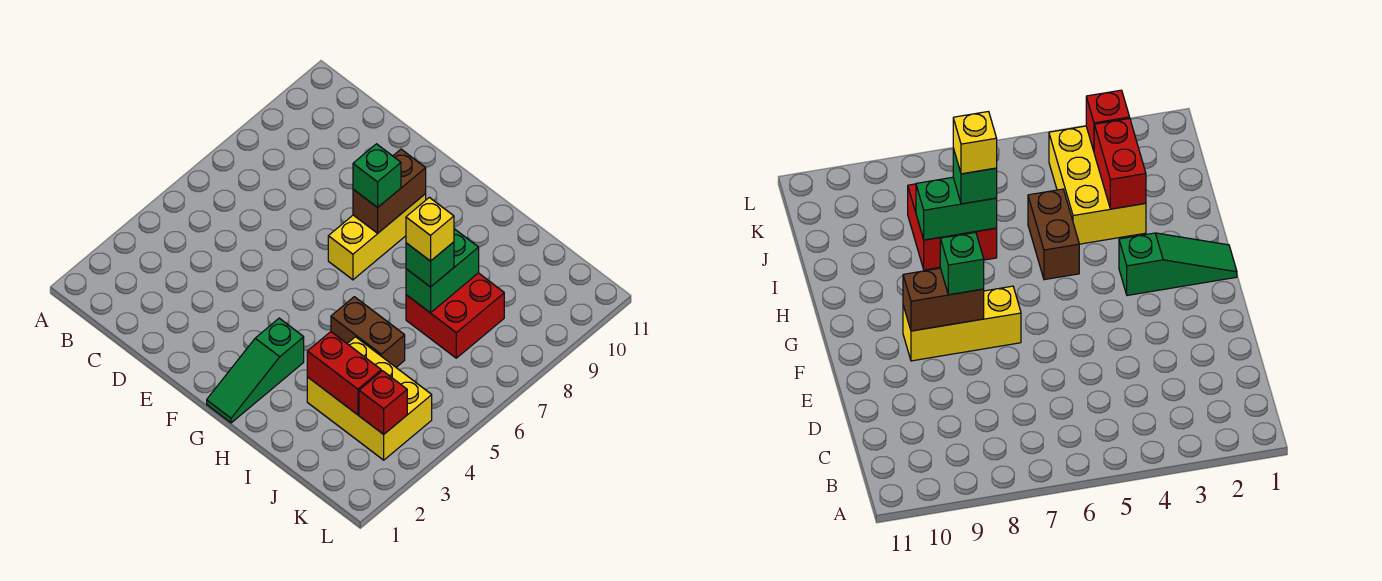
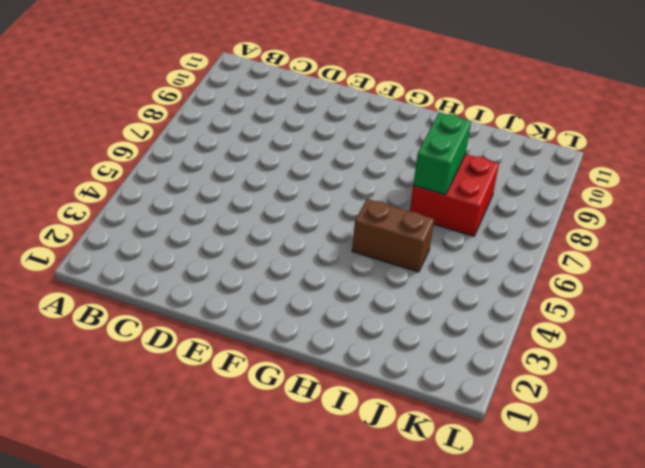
none -> yellow brick F7:F9 level 1
none -> green slope G1:G3 level 1 top 3
none -> yellow brick I3:K4 level 1

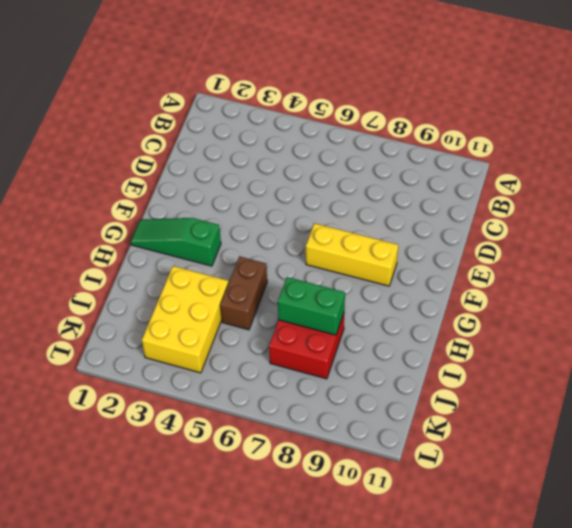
none -> brown brick F8:F9 level 2
none -> red brick I3:J3 level 2
none -> red brick K3 level 2

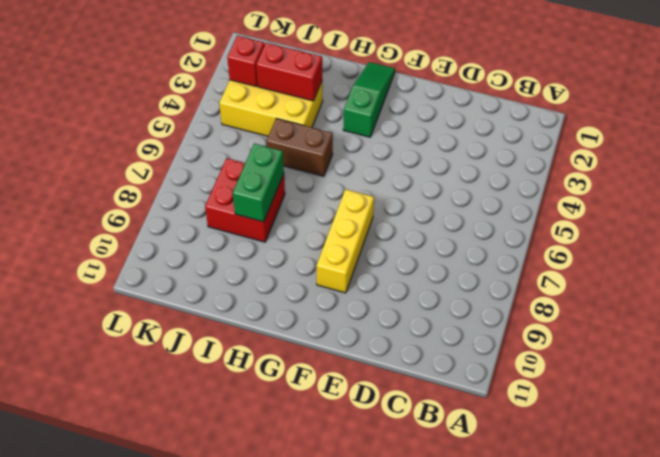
none -> brown brick F8:F9 level 2
none -> green brick F8 level 3
none -> green brick I7 level 3

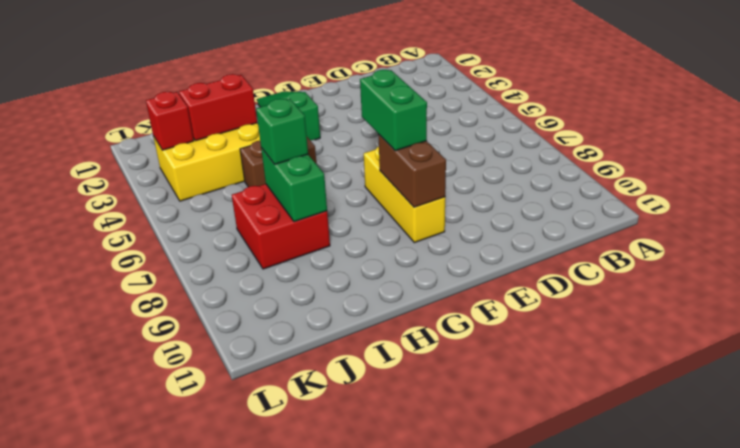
green brick F7:F8 level 3 -> green brick F8 level 3
none -> yellow brick I7 level 4

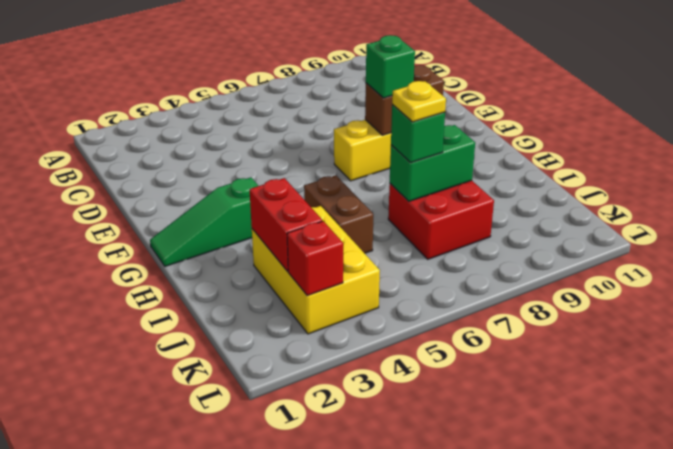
yellow plate I7 level 4 -> yellow brick I7 level 4

